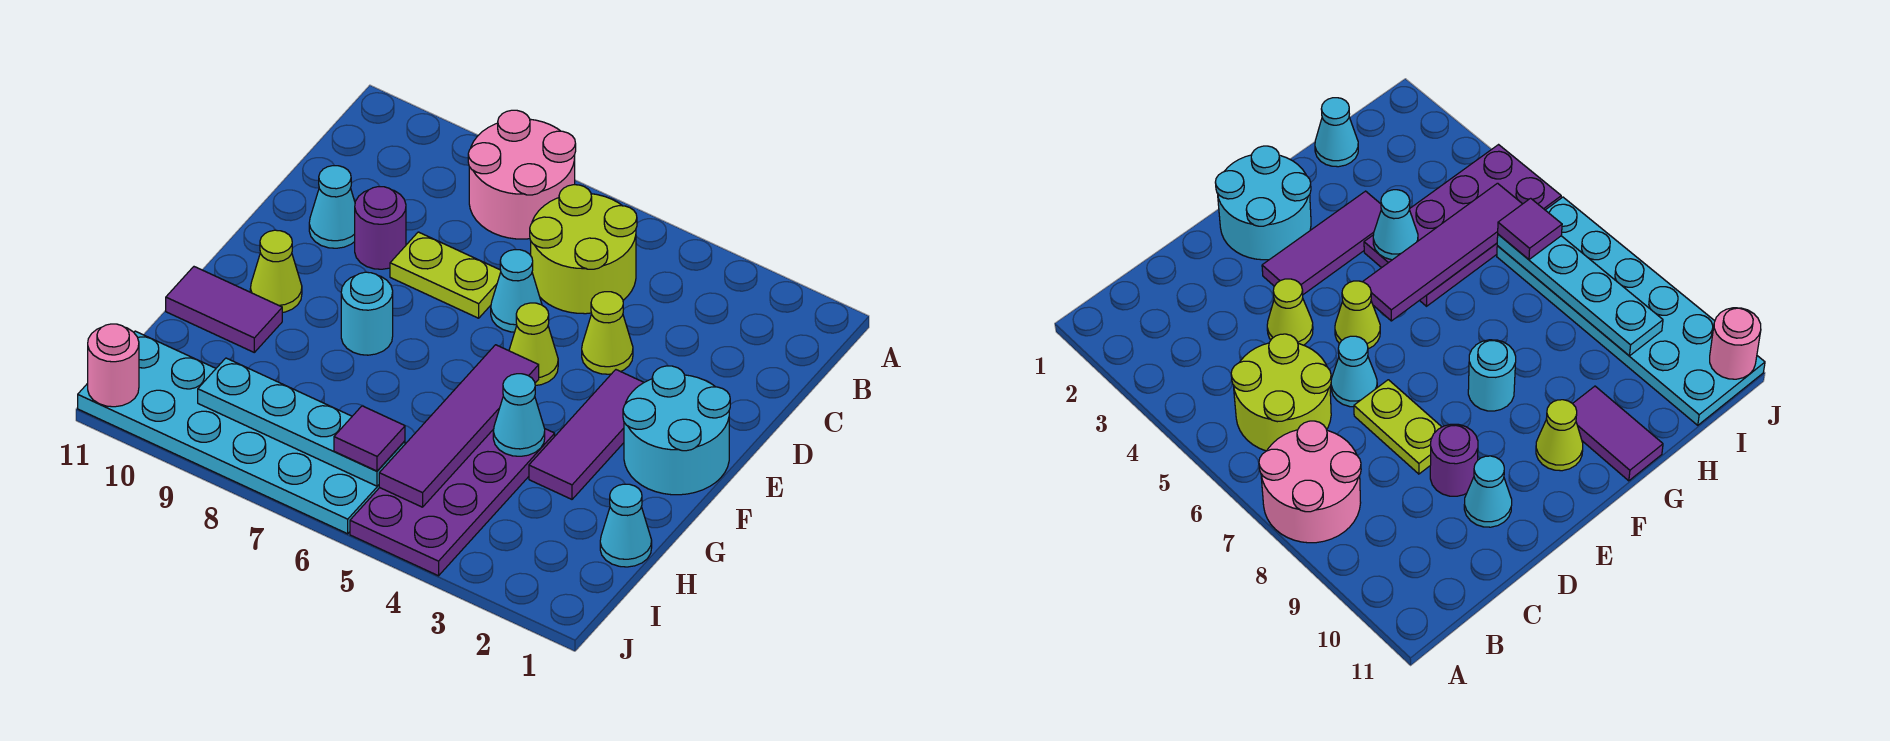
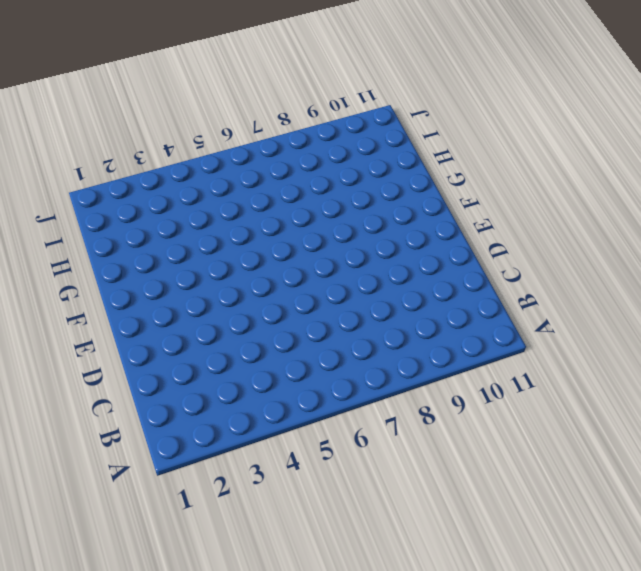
none -> pink round brick A7:B8 level 1
none -> lime round brick B5:C6 level 1
none -> lime cone D4 level 1

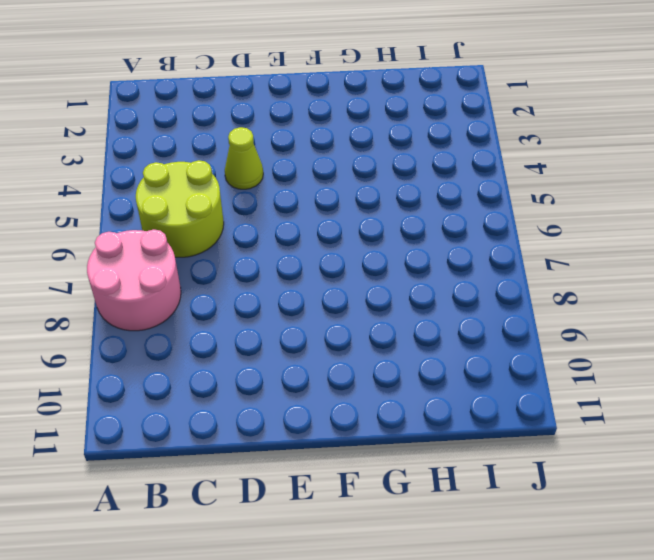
none -> cyan cone D6 level 1
none -> lime plate D7:D8 level 1
none -> purple round brick D9 level 1

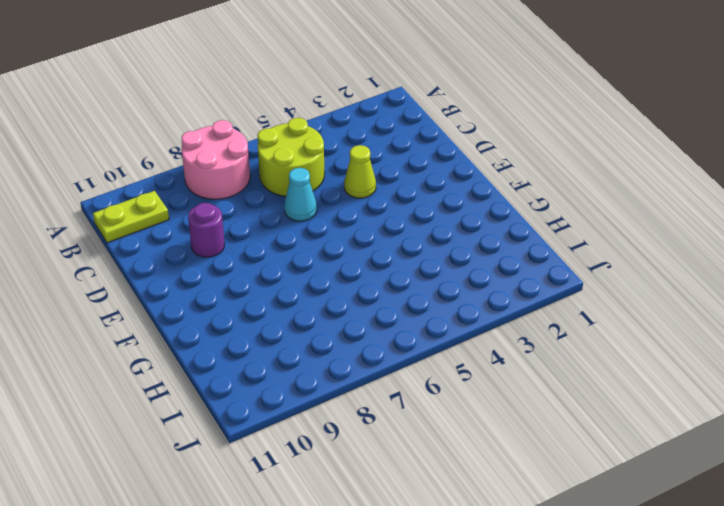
lime plate B10:B11 level 1 -> lime plate D7:D8 level 1
none -> cyan cone D10 level 1
none -> cyan round brick E1:F2 level 1
none -> purple tile E3:G3 level 1

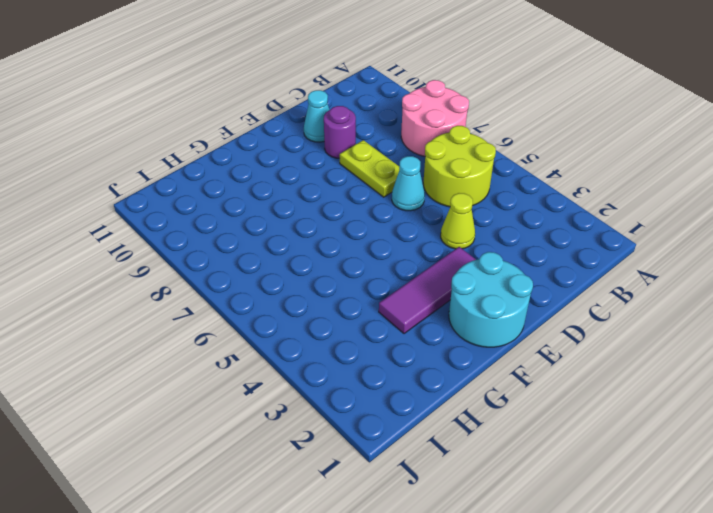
none -> lime cone E5 level 1
none -> cyan round brick F8 level 1
none -> lime cone F10 level 1

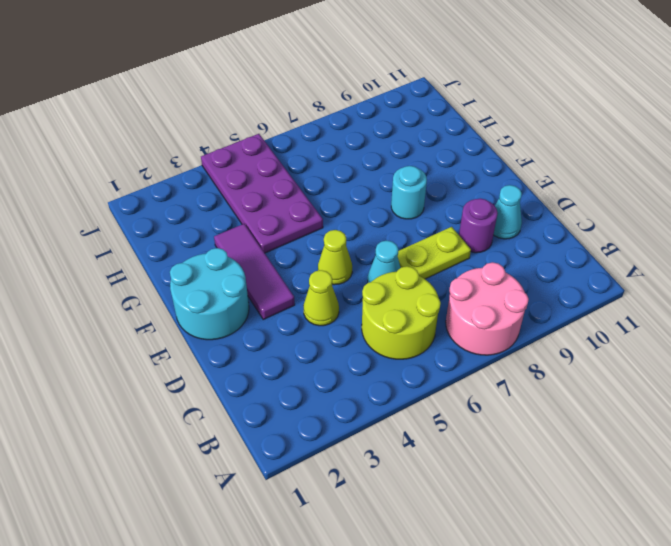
none -> lime cone F10 level 1
none -> purple tile G10:G11 level 1
none -> cyan cone H1 level 1

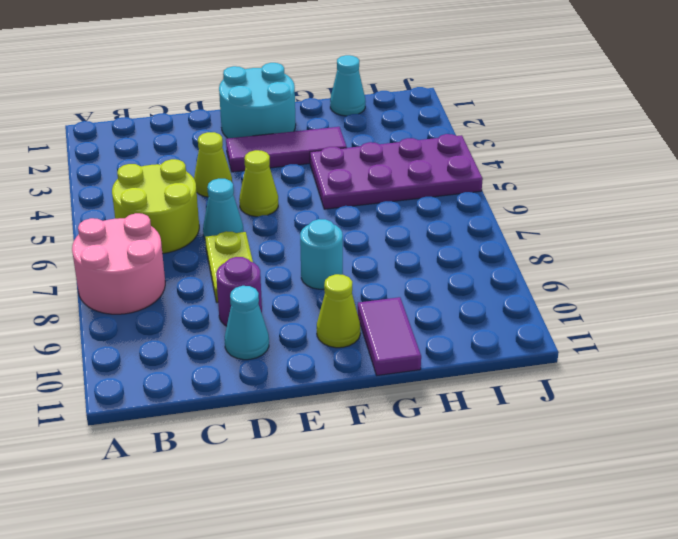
none -> cyan plate I6:J11 level 1
none -> purple tile F5:I5 level 2
none -> cyan cone G4 level 2

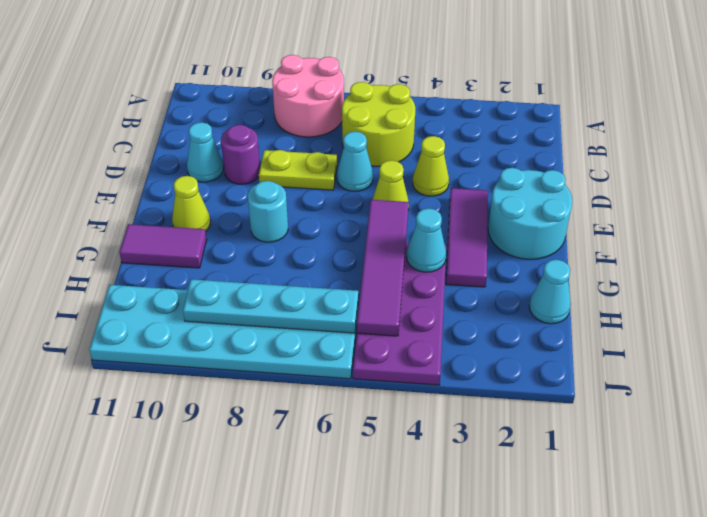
none -> pink round brick J11 level 2
none -> purple tile I6 level 3

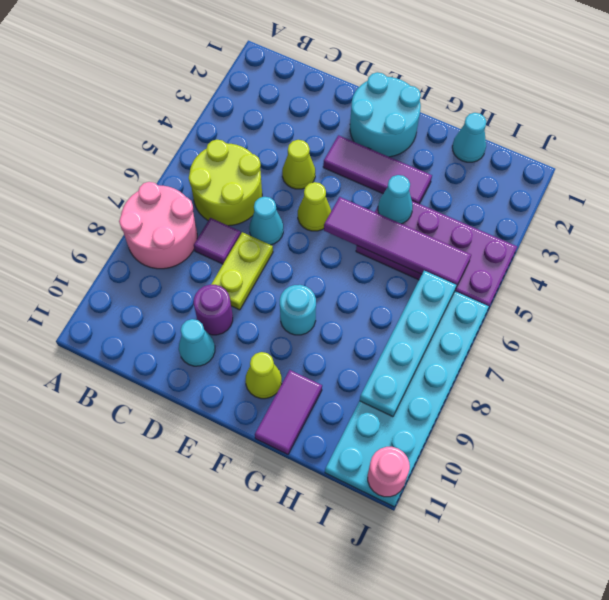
purple tile C7 level 1 -> purple tile I6 level 3

